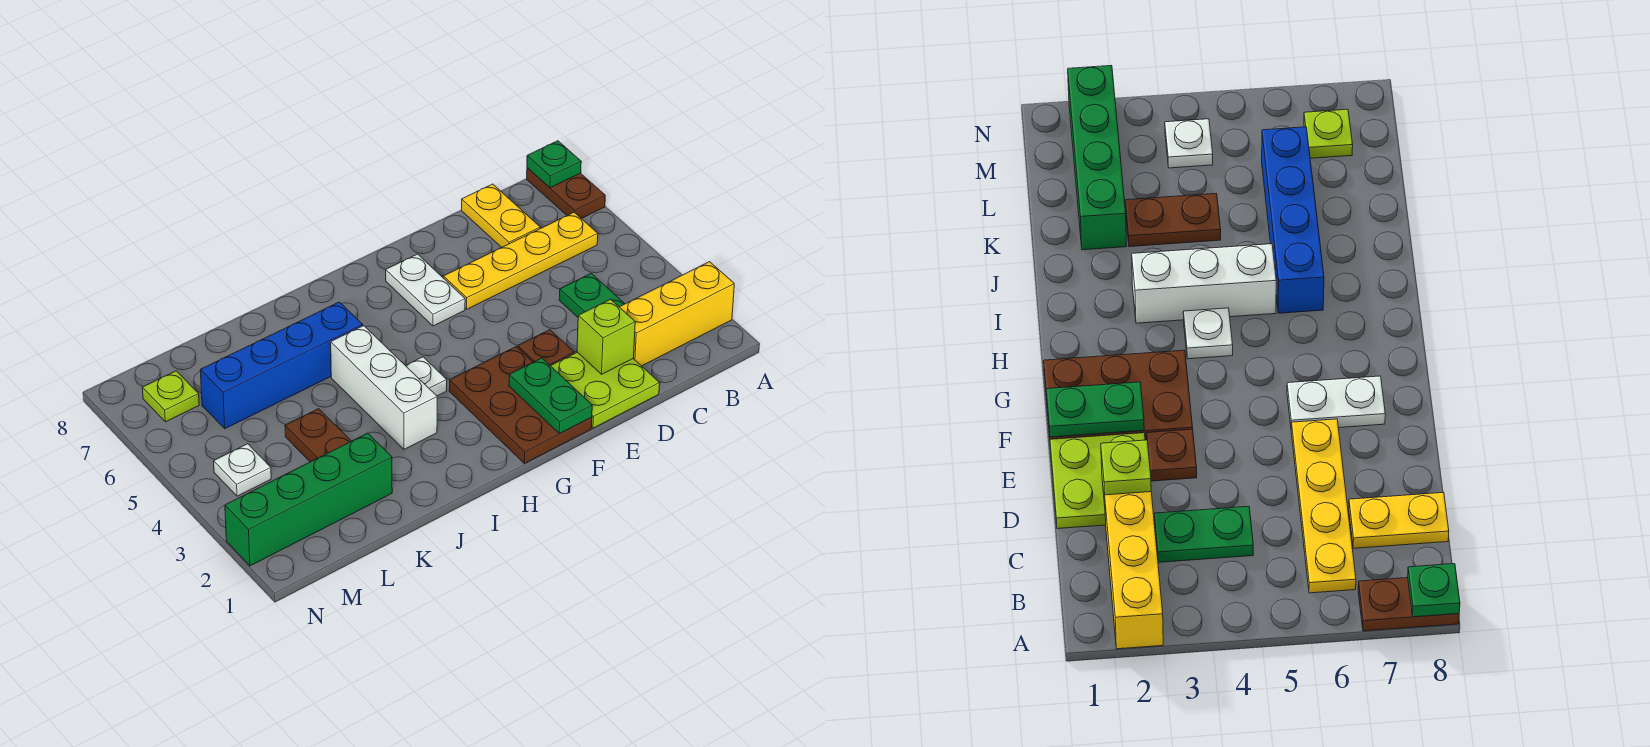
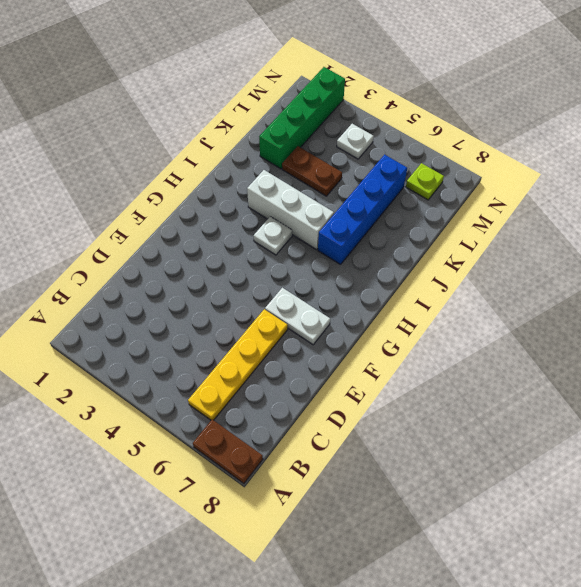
none -> yellow brick A2:C2 level 1
none -> green plate C3:C4 level 1
none -> yellow plate C7:C8 level 1

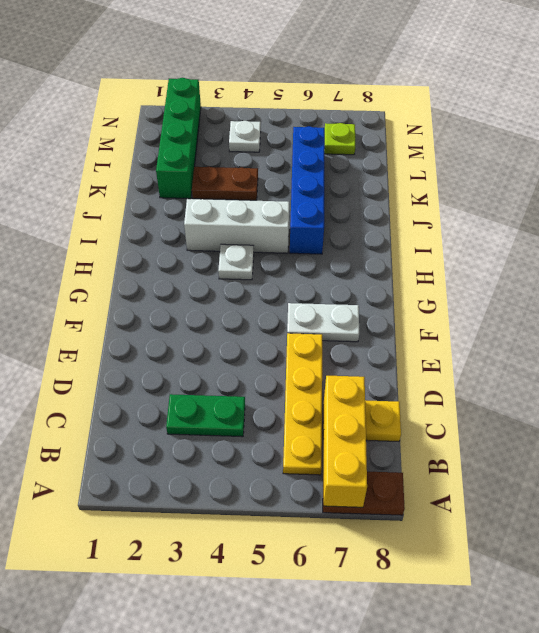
yellow brick A7:C7 level 2 -> yellow brick A2:C2 level 1
none -> lime plate D1:E2 level 1
none -> brown plate E3 level 1
none -> brown plate F1:G3 level 1

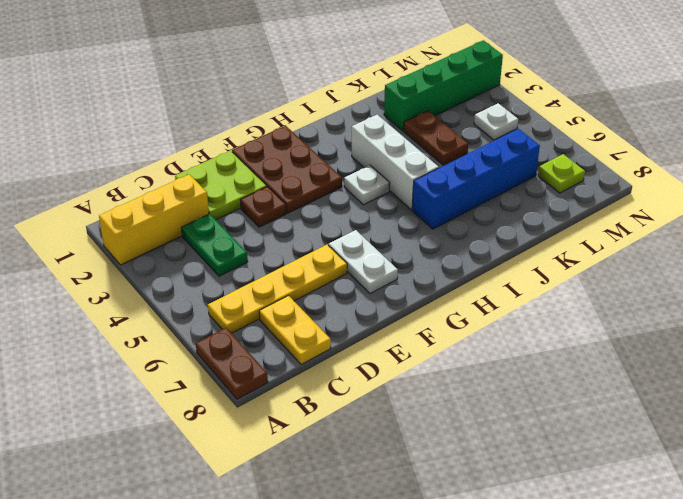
none -> green plate A8 level 2
none -> lime brick D2 level 2
none -> green plate F1:F2 level 2

